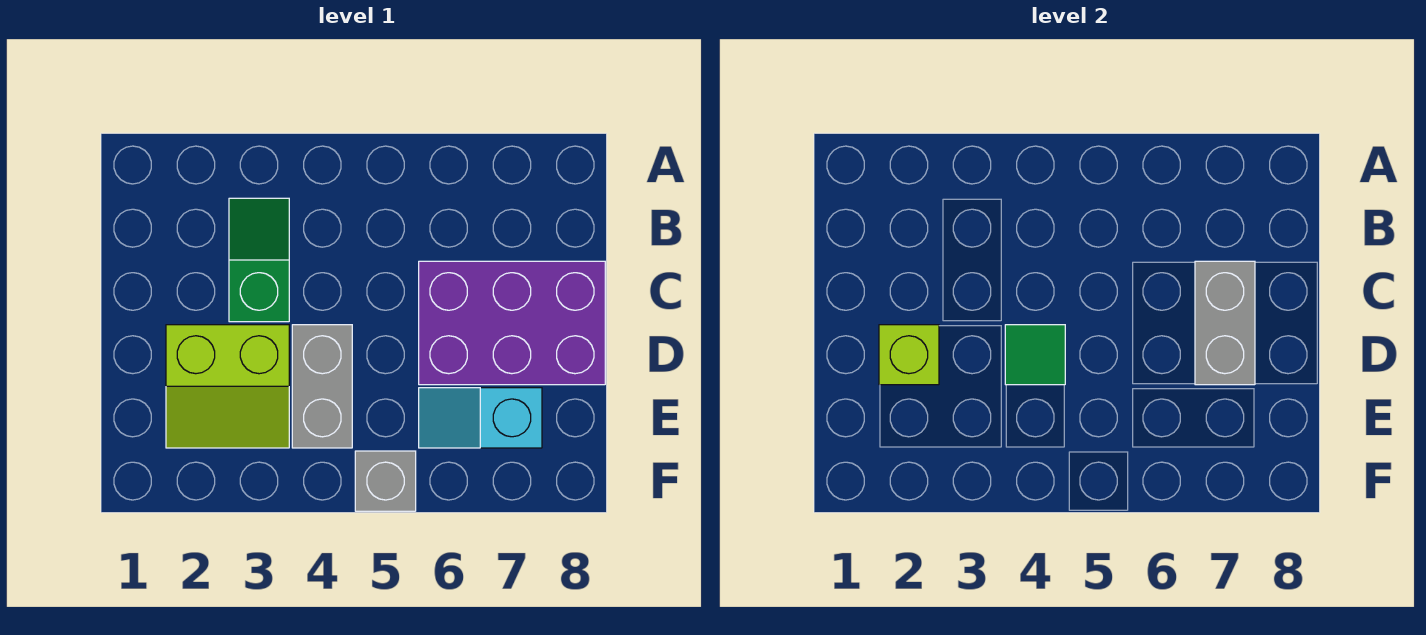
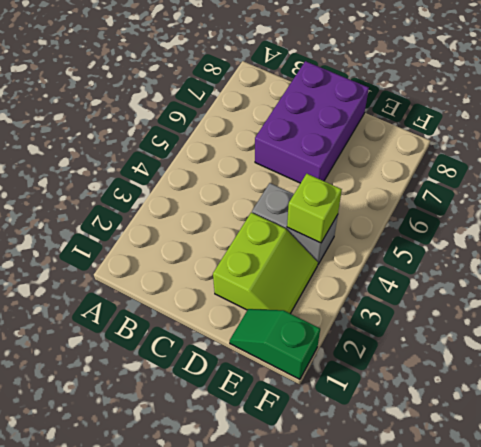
green slope E1:F1 level 1 top F -> green slope B3:C3 level 1 top C
lime brick E4 level 2 -> lime brick D2 level 2
none -> cyan slope E6:E7 level 1 top 7
none -> grey brick F5 level 1

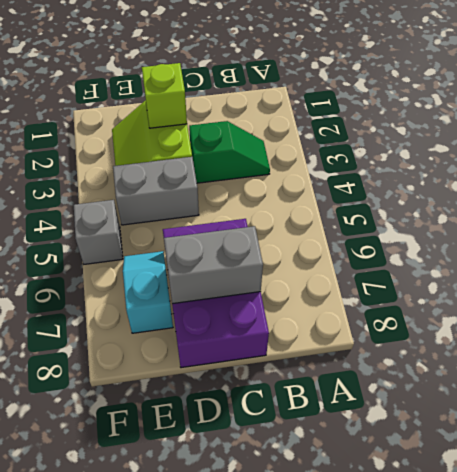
none -> green tile D4 level 2

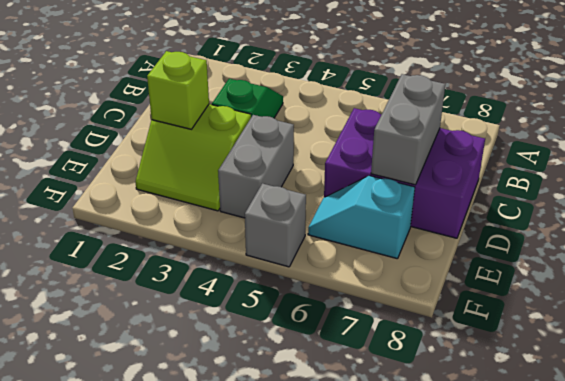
none -> green tile D4 level 2

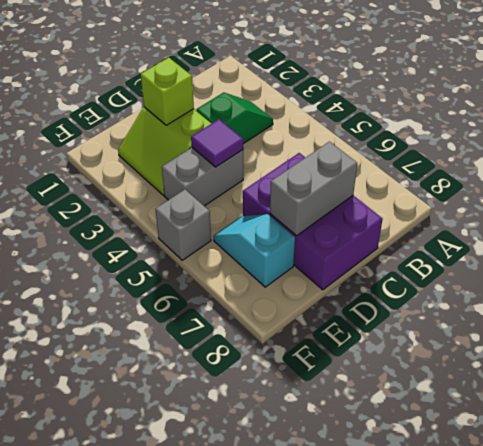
purple tile D4 level 2 -> green tile D4 level 2

